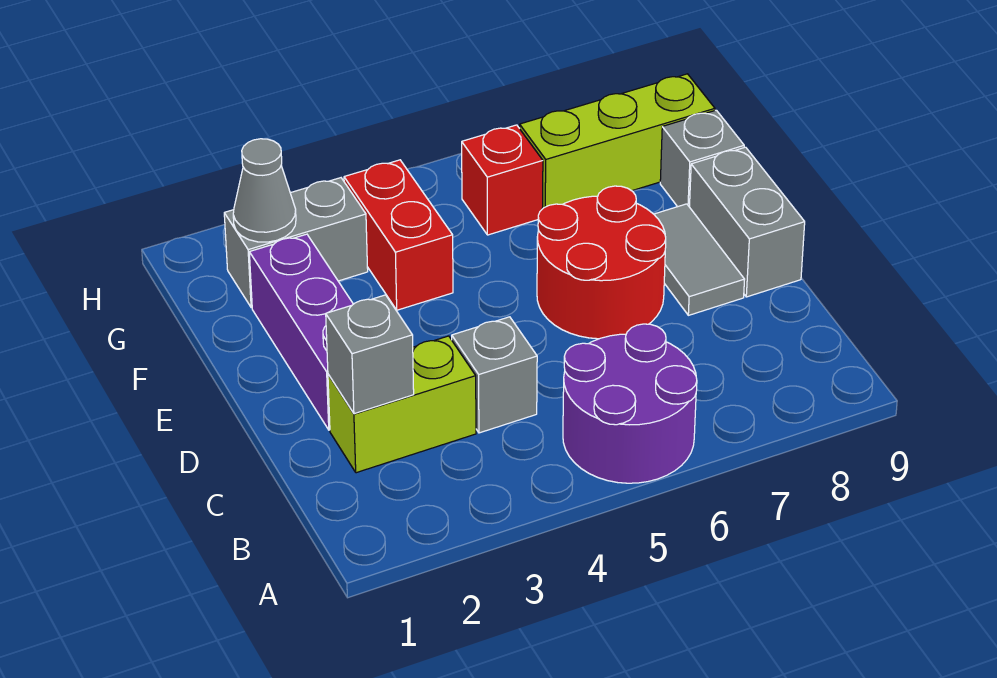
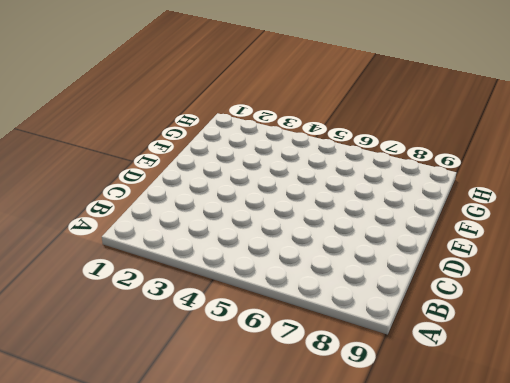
none -> purple round brick A5:B6 level 1
none -> lime brick C2:C3 level 1
none -> grey brick C4 level 1

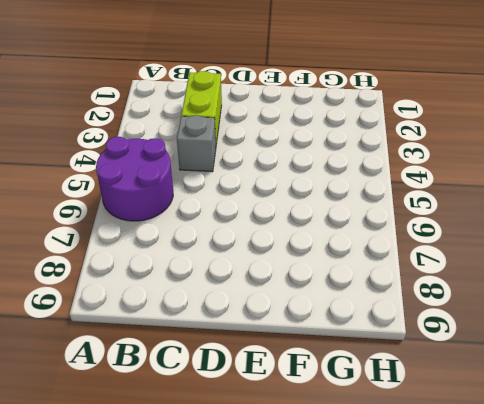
none -> purple brick D2:F2 level 1
none -> red round brick D6:E7 level 1
none -> grey tile D8:E8 level 1

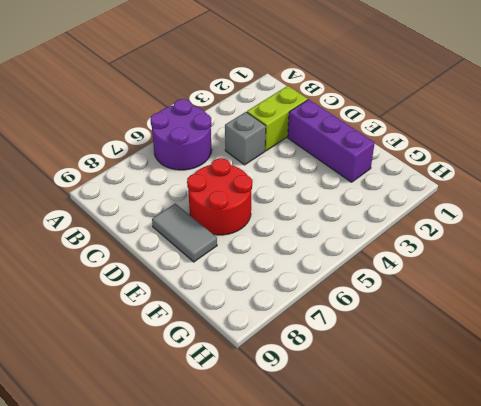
none -> grey brick D9:E9 level 1
none -> red brick F4:G4 level 1
none -> grey brick F9 level 1

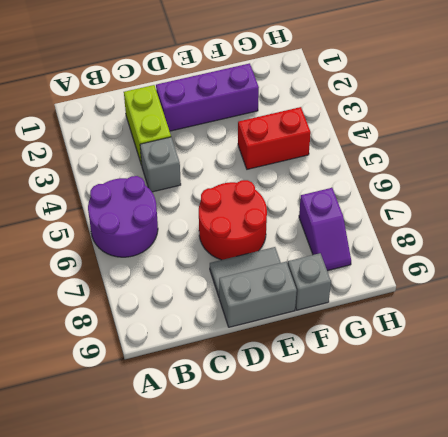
purple slope G7:G8 level 1 top 7 -> lime brick G7:G9 level 1
none -> grey brick G2:G3 level 1
none -> red brick G6 level 1
none -> grey brick C2 level 2

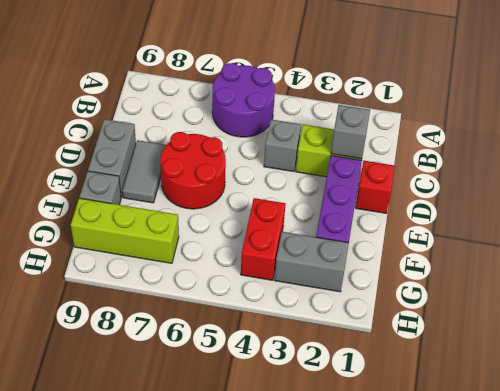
red brick D1 level 1 -> red brick G6 level 1
none -> grey cone G2 level 2

